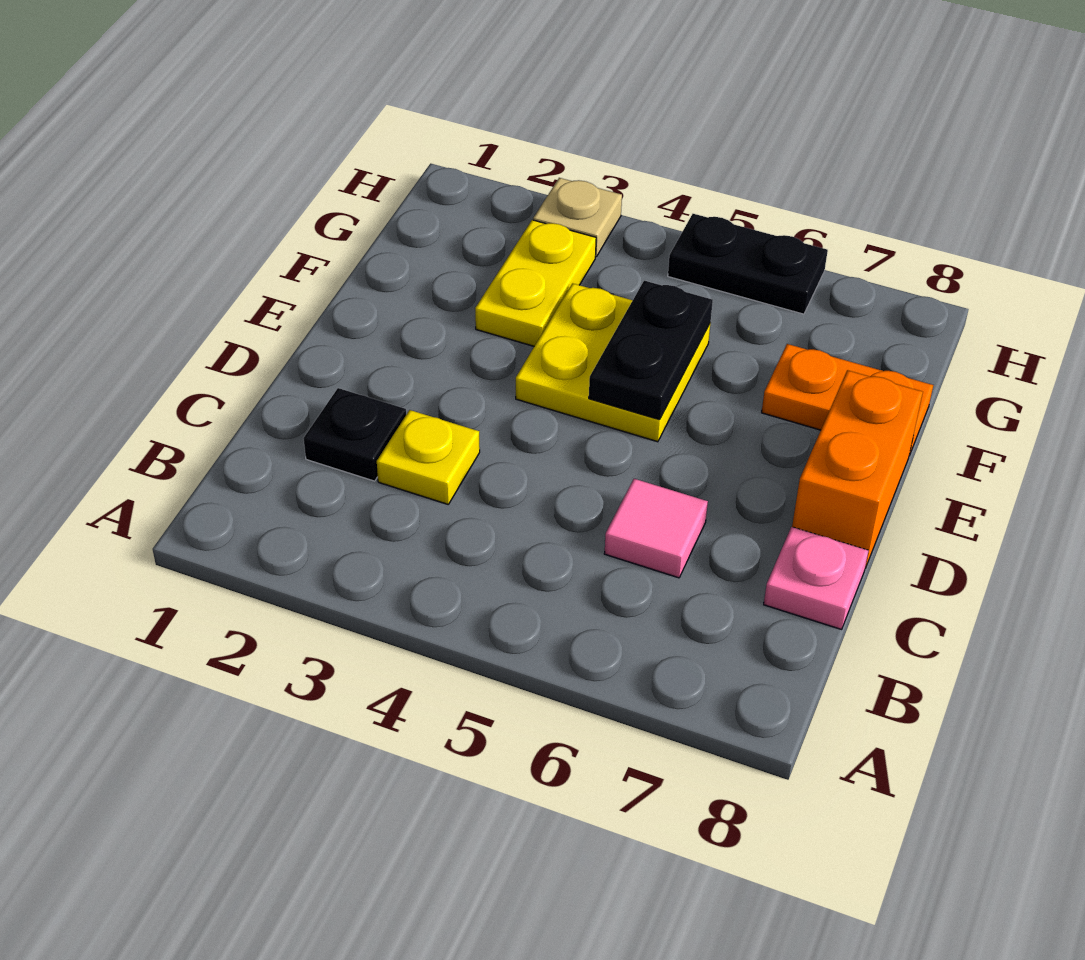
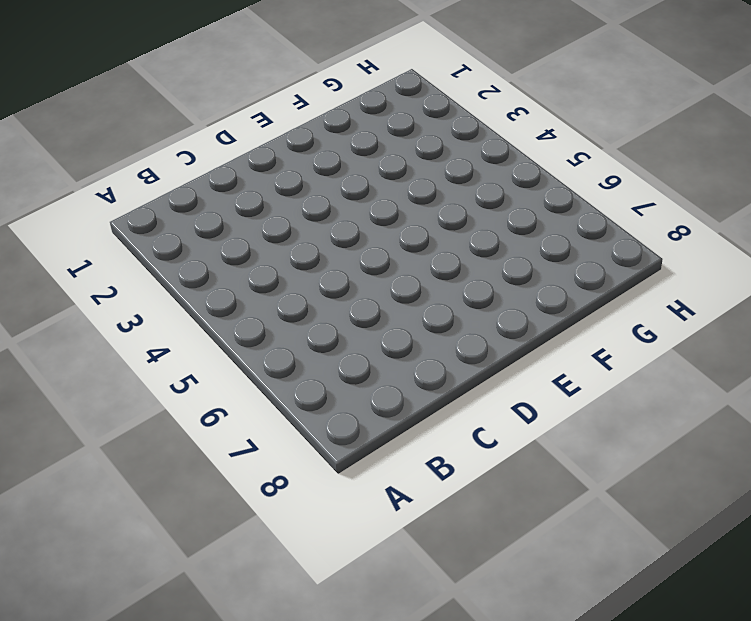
none -> black plate C2 level 1
none -> yellow plate C3 level 1

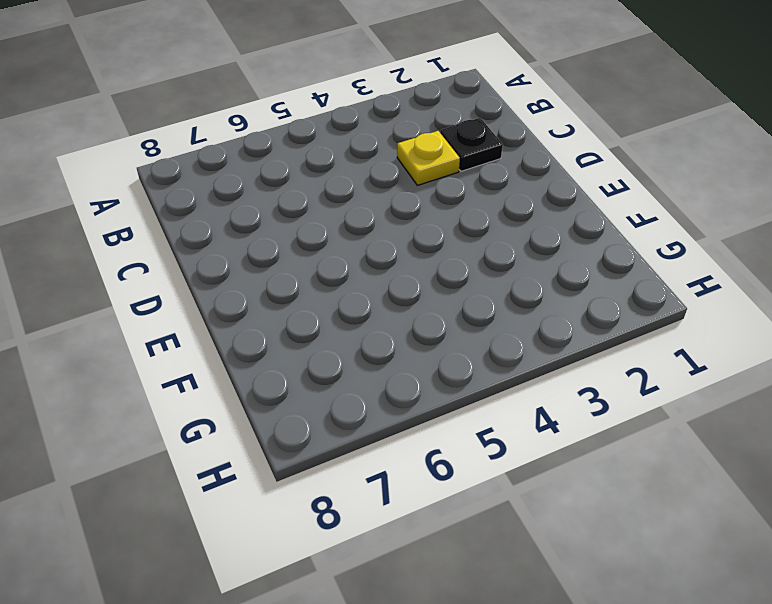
none -> pink tile C6 level 1
none -> pink plate C8 level 1

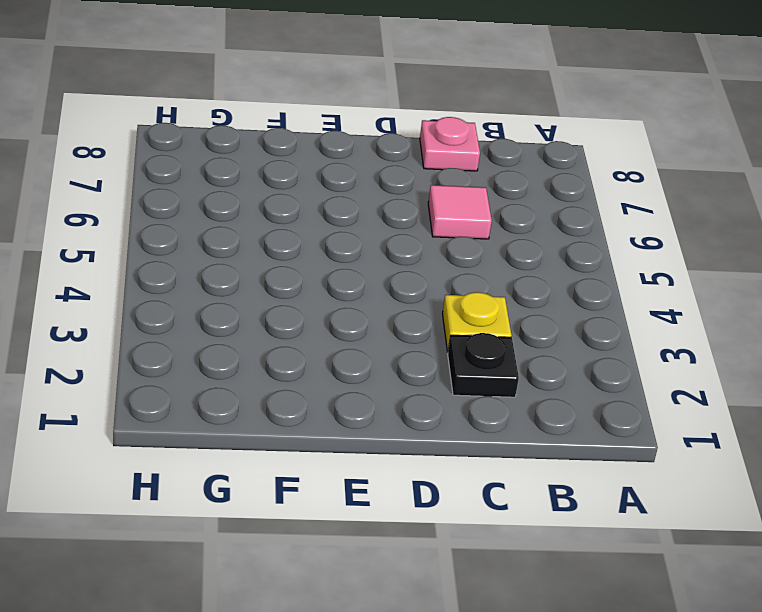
none -> orange brick D8:E8 level 1
none -> yellow plate E4:F5 level 1

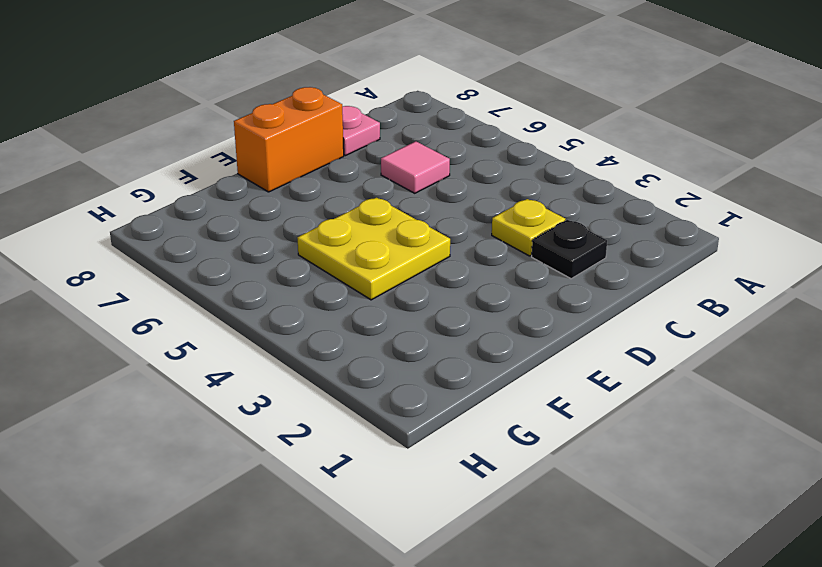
none -> yellow plate F3:G3 level 1
none -> orange plate F7:F8 level 1

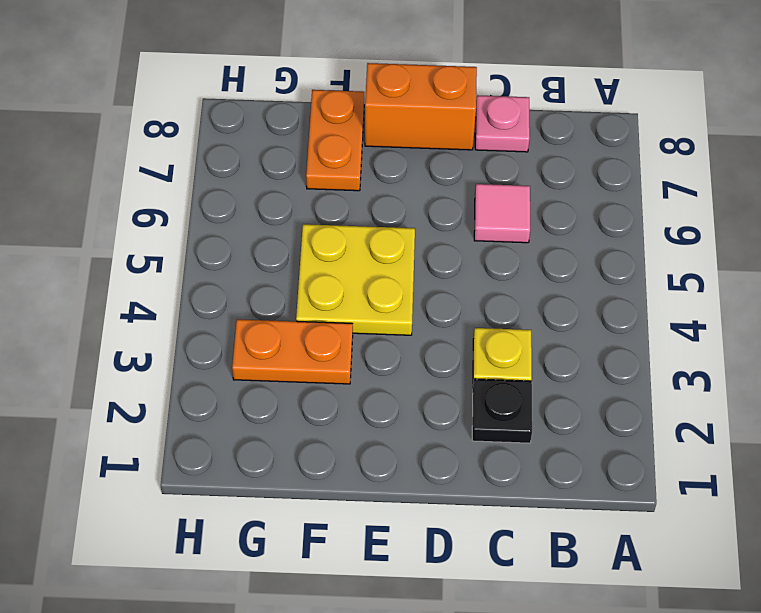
orange plate F3:G3 level 1 -> yellow plate F3:G3 level 1
none -> tan plate H3 level 1
none -> black plate H5:H6 level 1

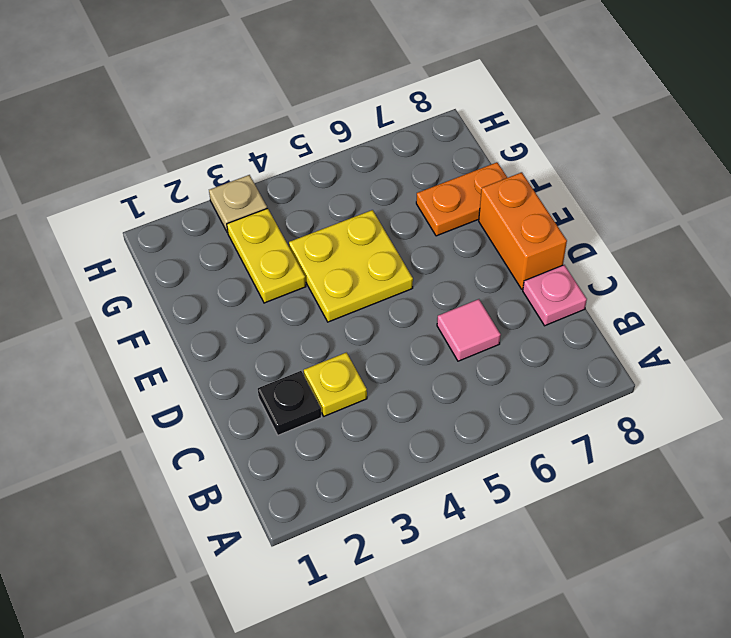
none -> black plate H5:H6 level 1
none -> black plate E5:F5 level 2

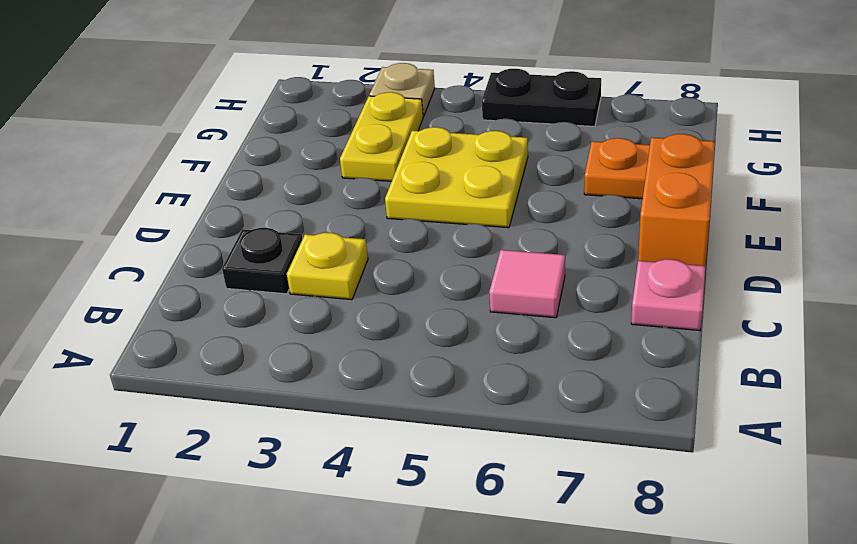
none -> black plate E5:F5 level 2

